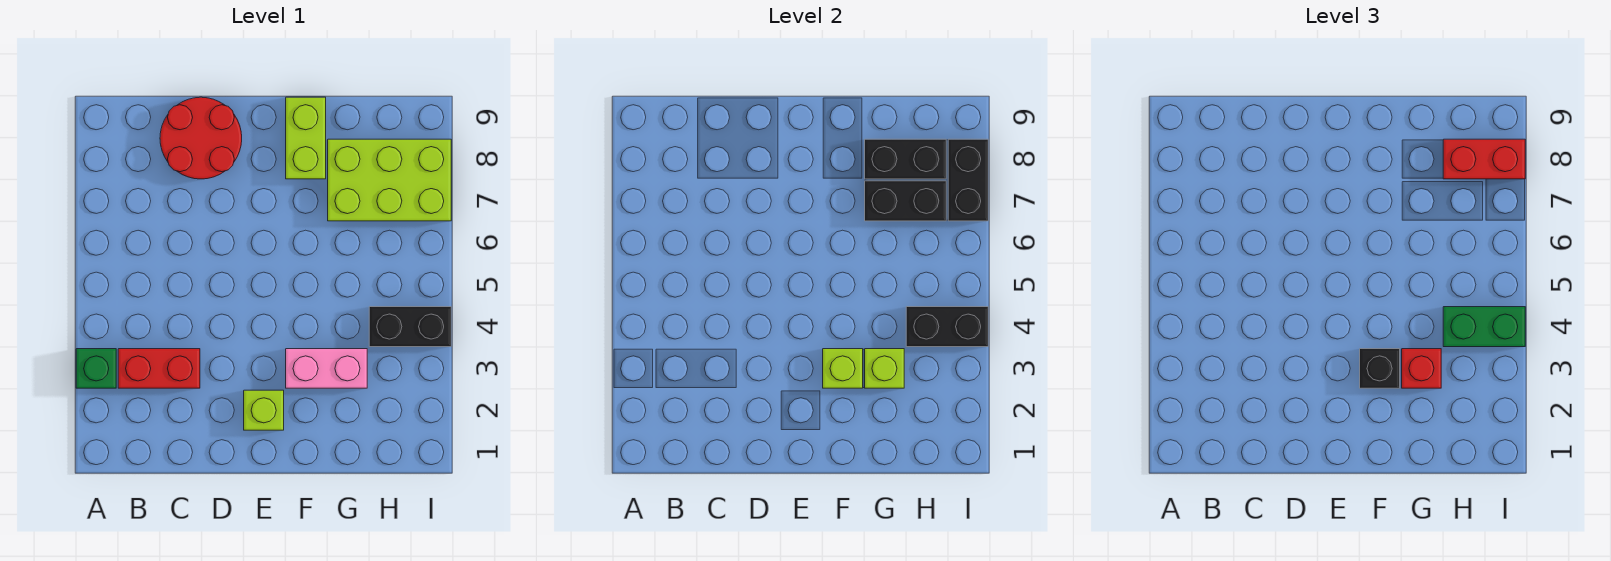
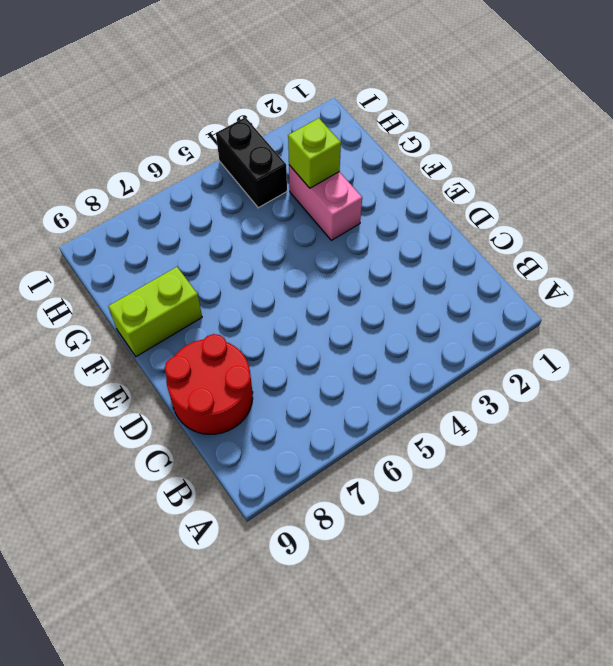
none -> green brick A3 level 1
none -> red brick B3:C3 level 1
none -> lime brick E2 level 1

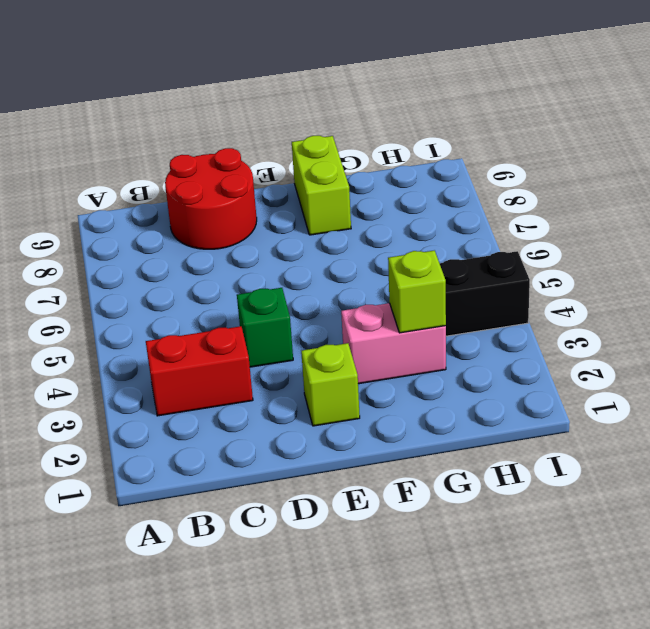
green brick D4 level 1 -> green brick A3 level 1
none -> lime brick G7:I8 level 1
none -> lime brick F3 level 2
none -> black brick G7:H7 level 2

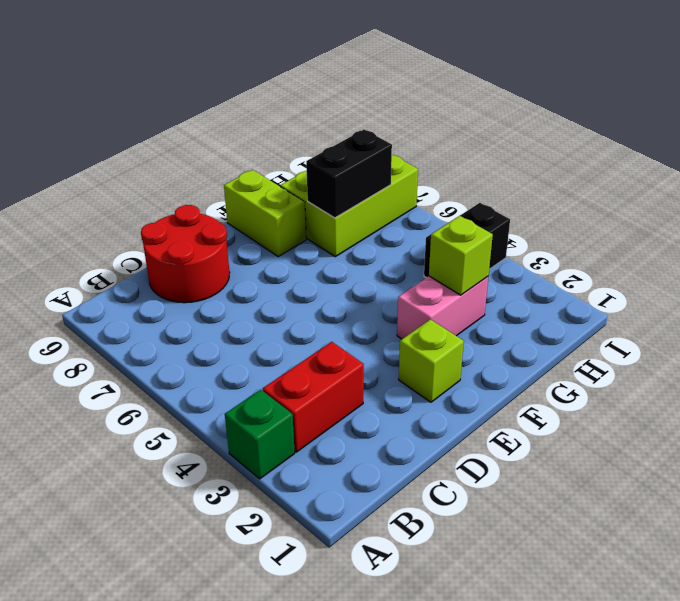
none -> lime brick F3 level 2
none -> black brick G8:H8 level 2
none -> black brick H4:I4 level 2

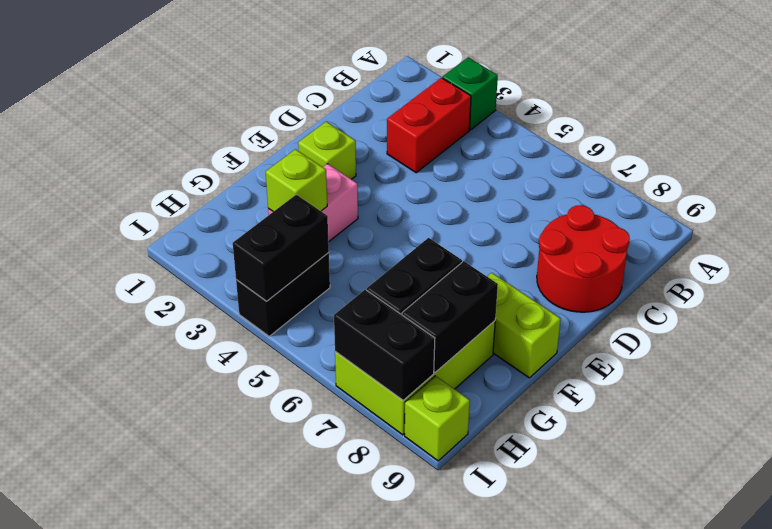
lime brick I9 level 1 -> lime brick F3 level 2
none -> black brick F3 level 3
none -> red brick G3 level 3
none -> green brick H4:I4 level 3

